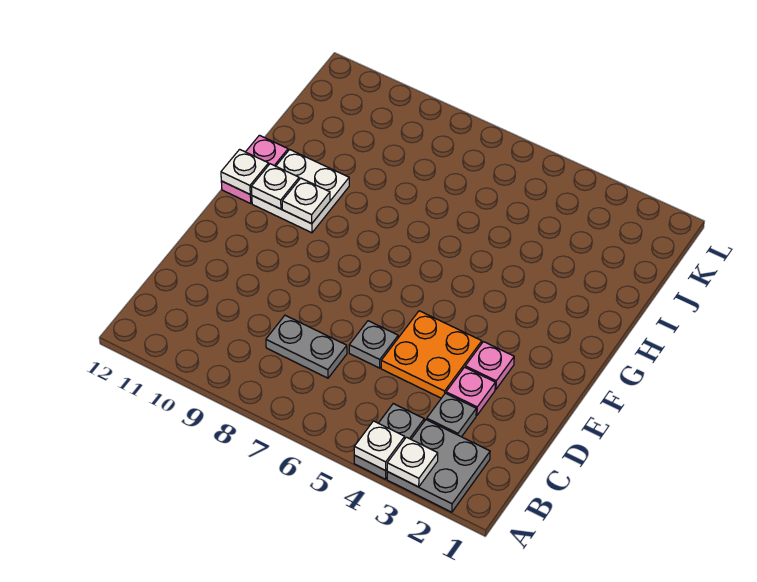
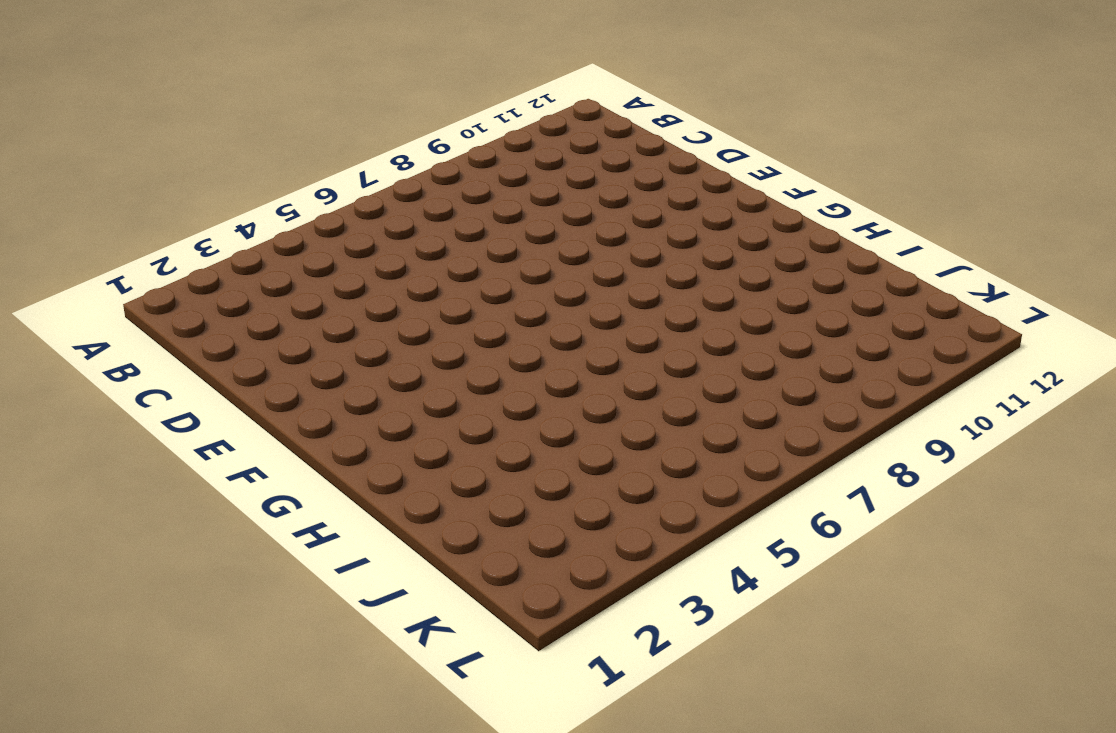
none -> grey plate A2:B3 level 1
none -> grey plate A4:B4 level 1
none -> grey plate C3 level 1

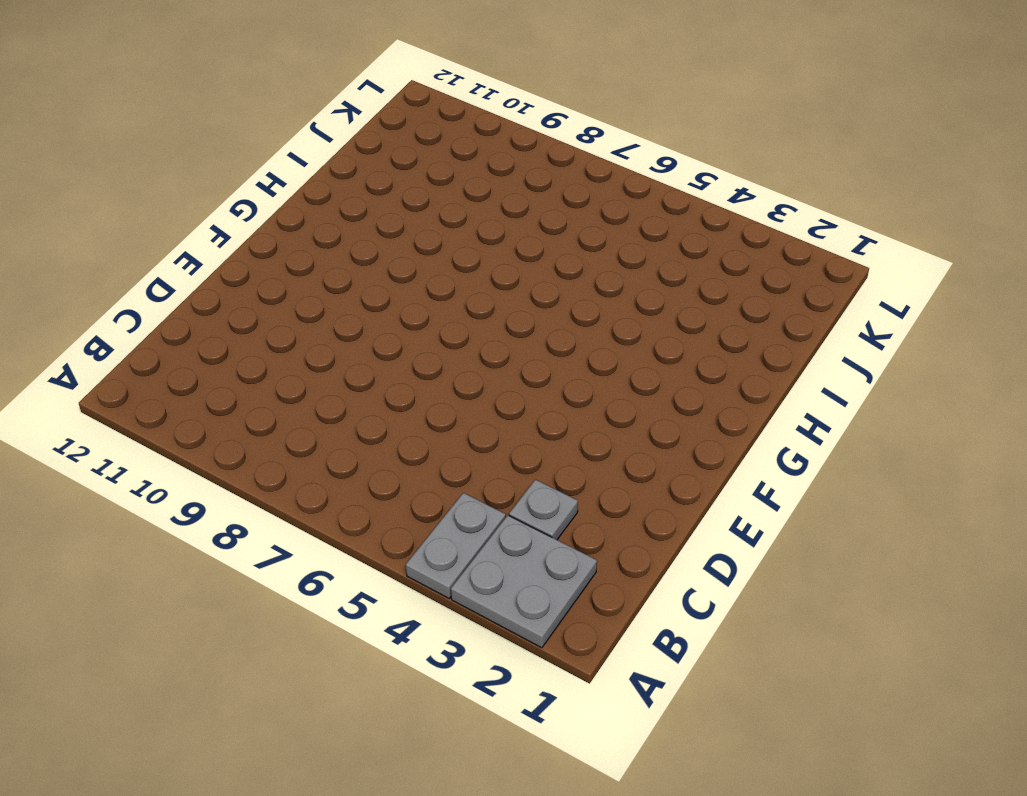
none -> grey plate C7:C8 level 1
none -> pink plate D3 level 1
none -> orange plate D4:E5 level 1

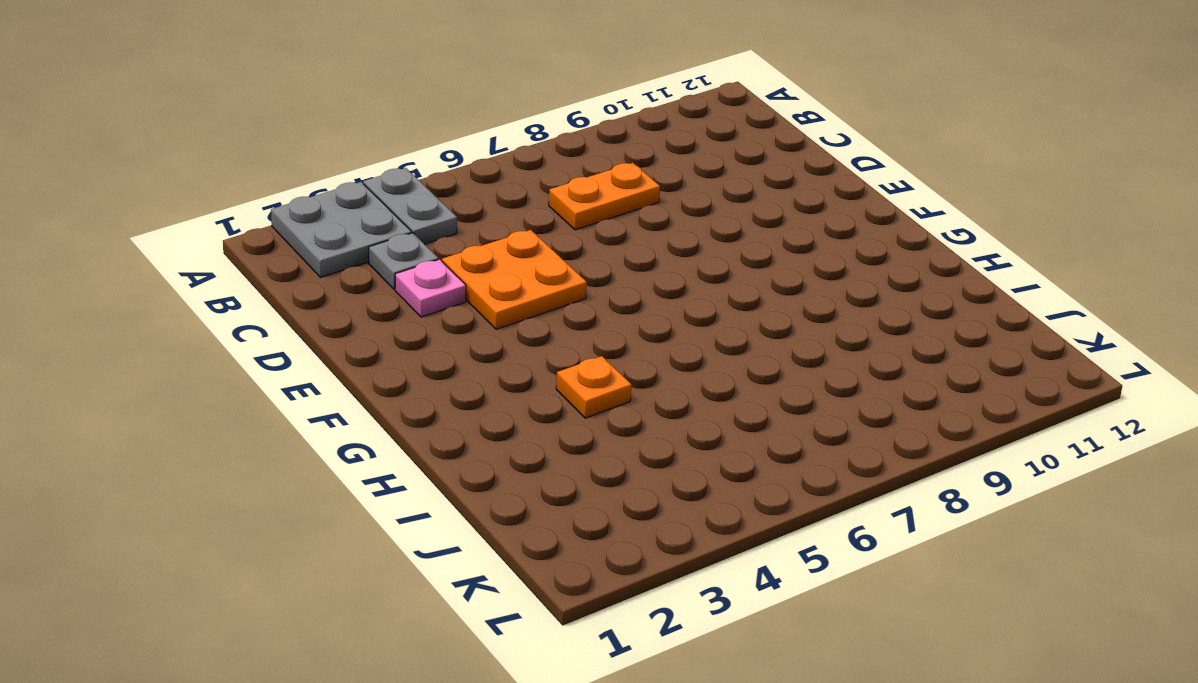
orange plate C7:C8 level 1 -> grey plate C7:C8 level 1
orange plate H4 level 1 -> none
none -> grey plate D6 level 1
none -> pink plate E3 level 1
none -> white plate G10:H11 level 1

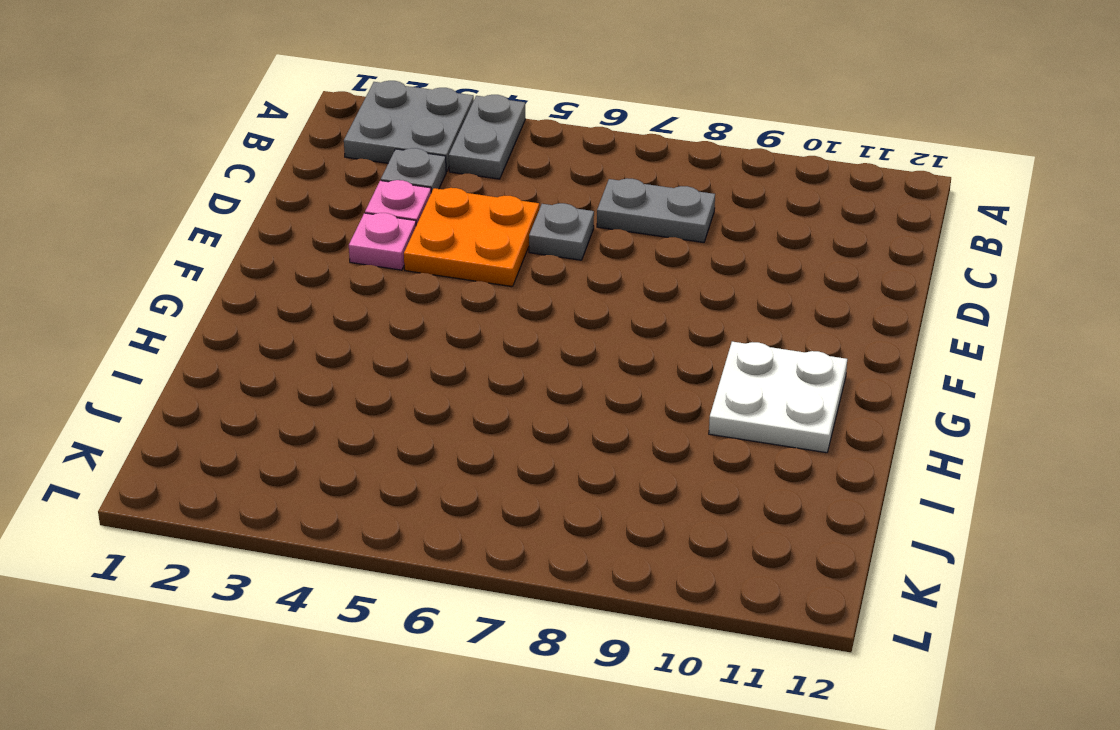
none -> pink plate G12:H12 level 1
none -> white plate A3 level 2
none -> white plate A4 level 2

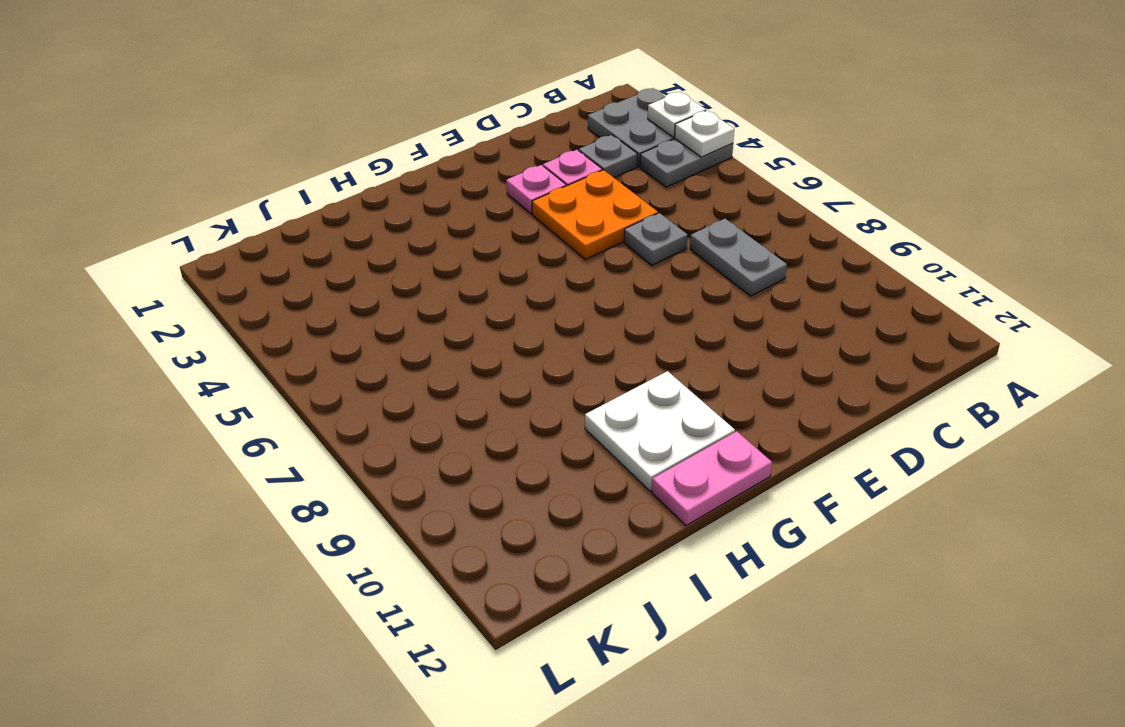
none -> white plate G10 level 2
none -> white plate G11 level 2
none -> white plate G12 level 2

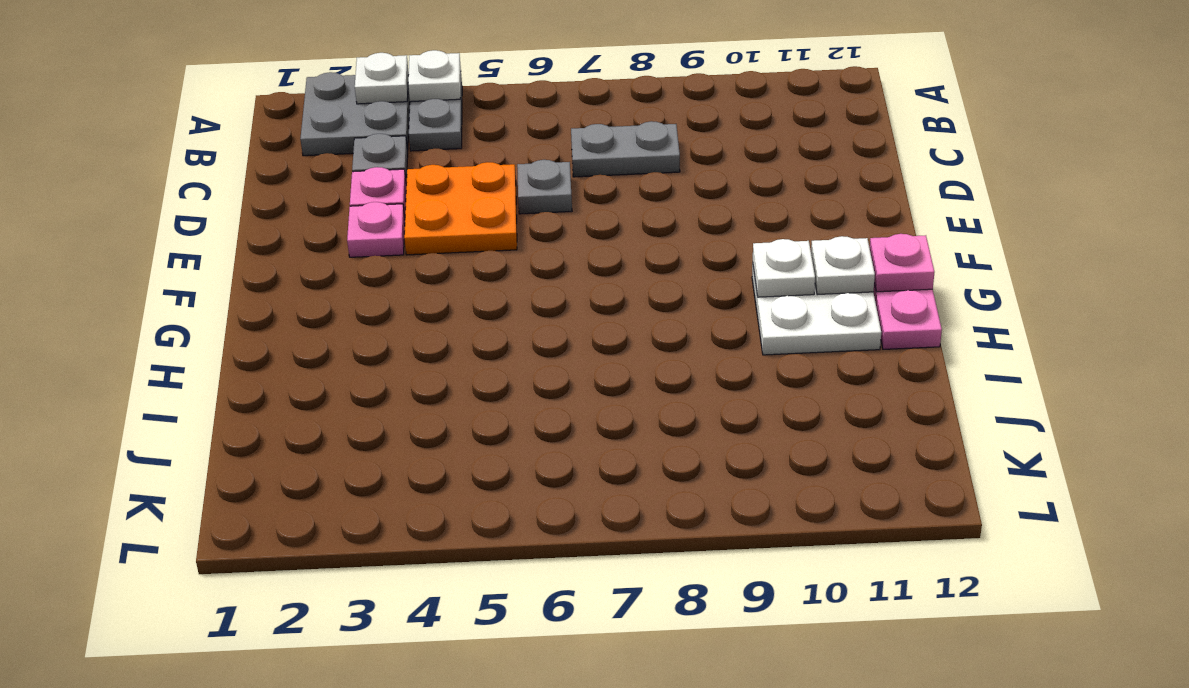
pink plate G12 level 2 -> white plate G12 level 2

